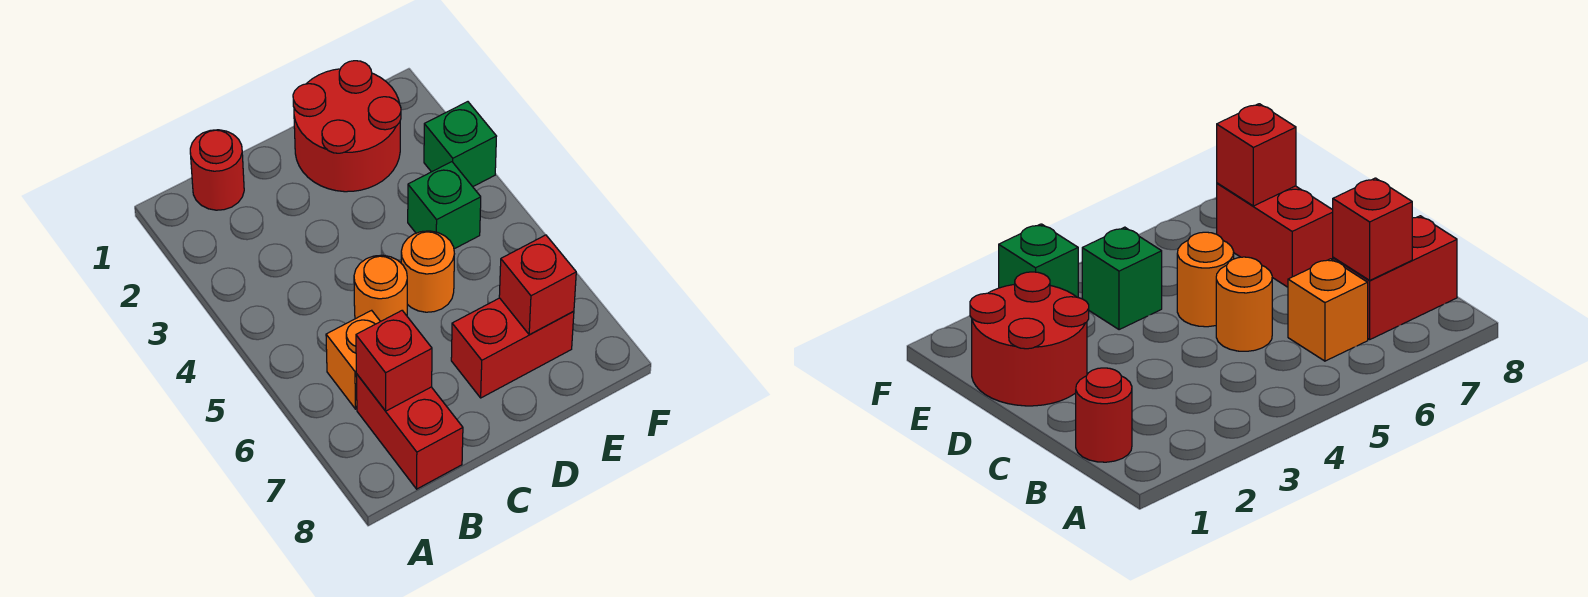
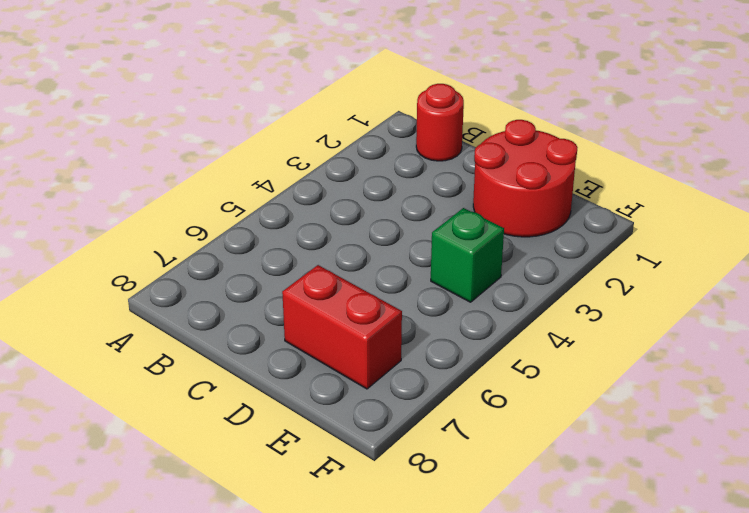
none -> orange brick B6 level 1
none -> red brick B7:B8 level 1

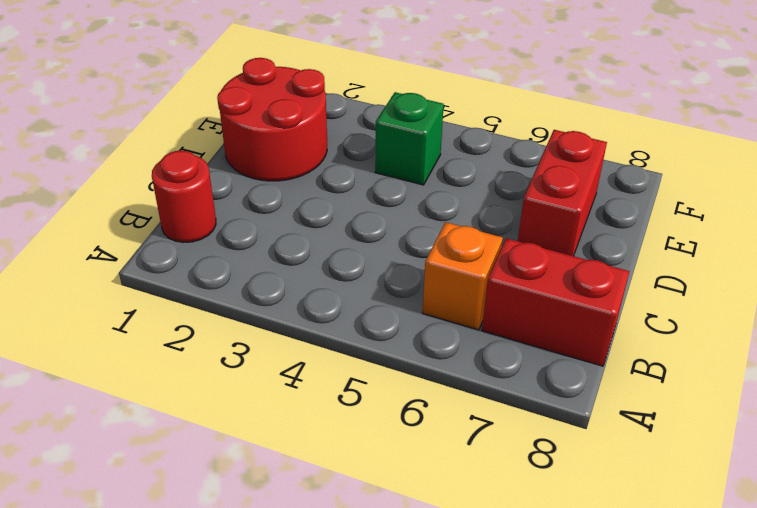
none -> orange round brick C5 level 1
none -> orange round brick D5 level 1

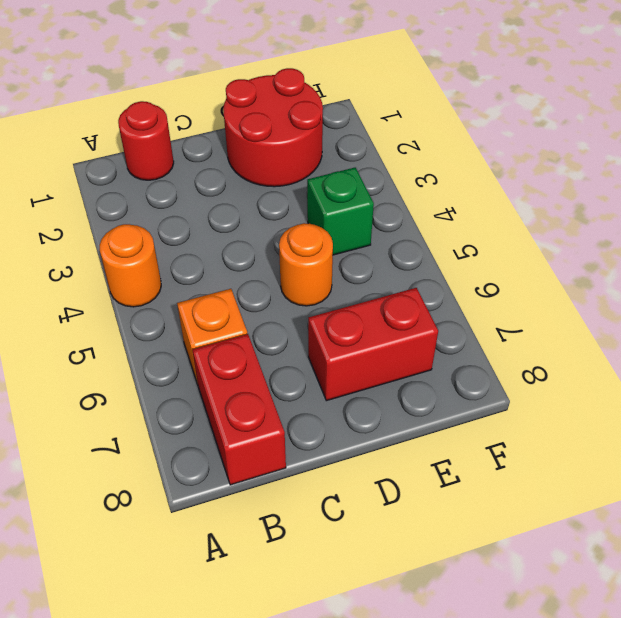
orange round brick A4 level 1 -> orange round brick C5 level 1
none -> green brick F3 level 1
none -> red brick B7 level 2

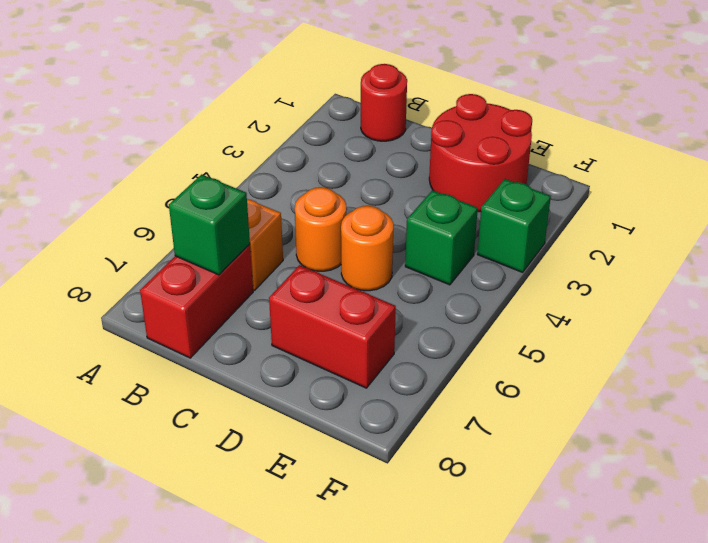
green brick B7 level 2 -> red brick B7 level 2
none -> red brick E7 level 2

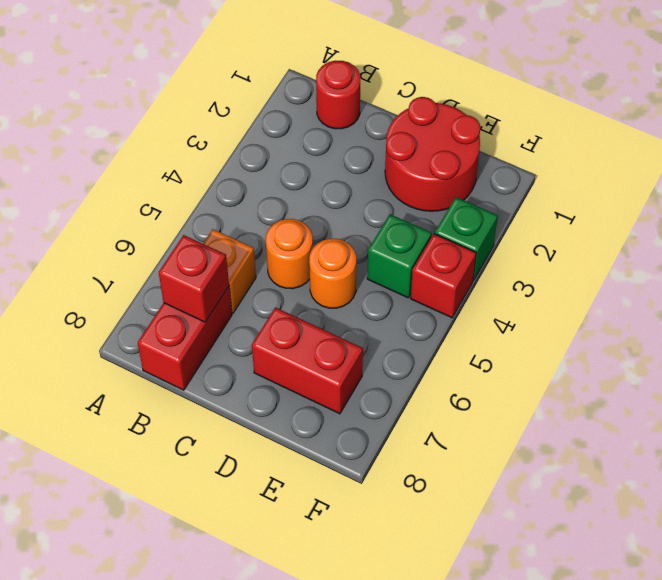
red brick F4 level 1 -> red brick E7 level 2

